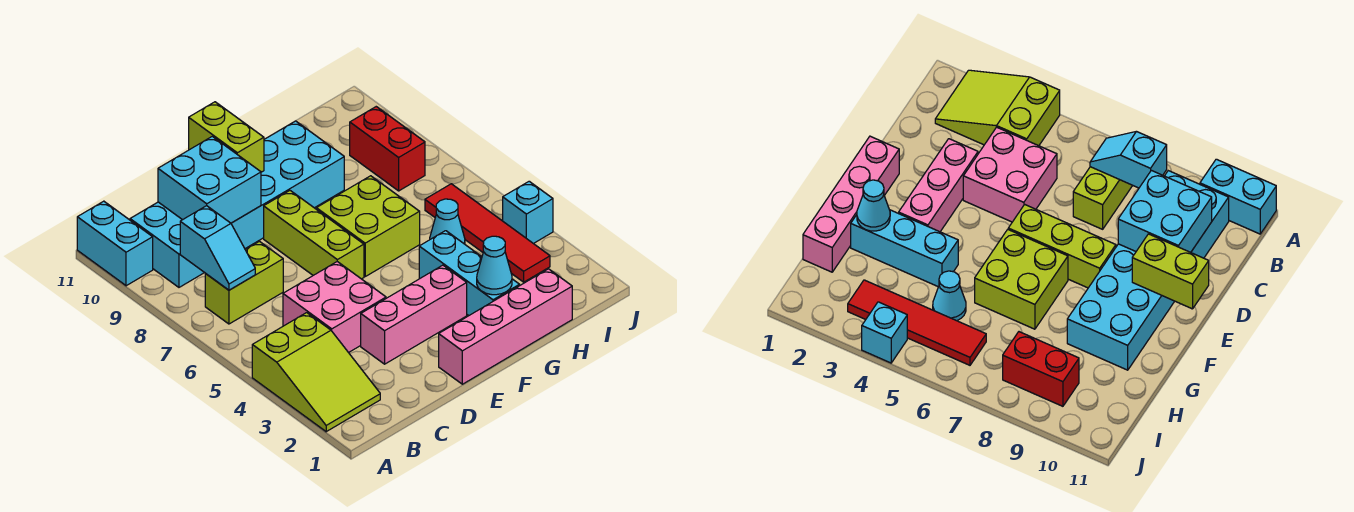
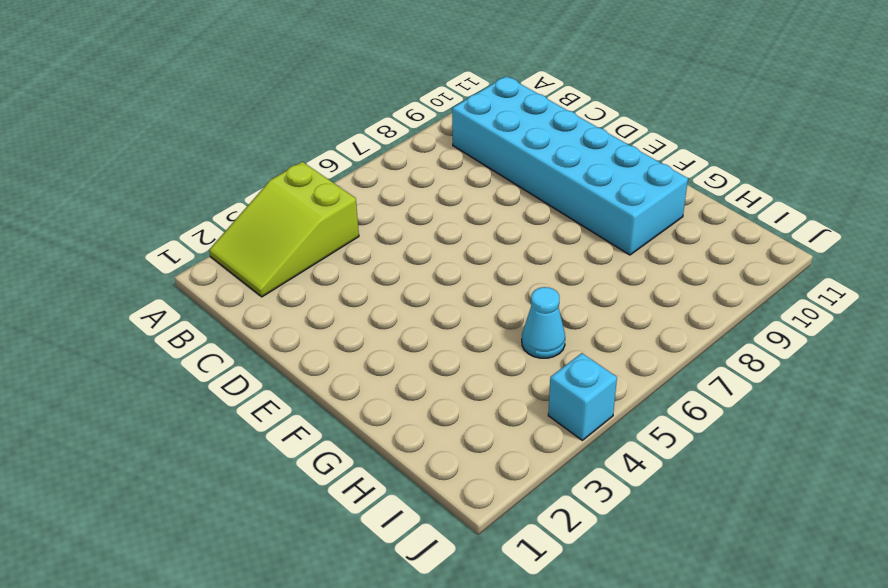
none -> cyan brick A10:A11 level 1
none -> lime brick B7:C7 level 1
none -> pink brick C4:D5 level 1

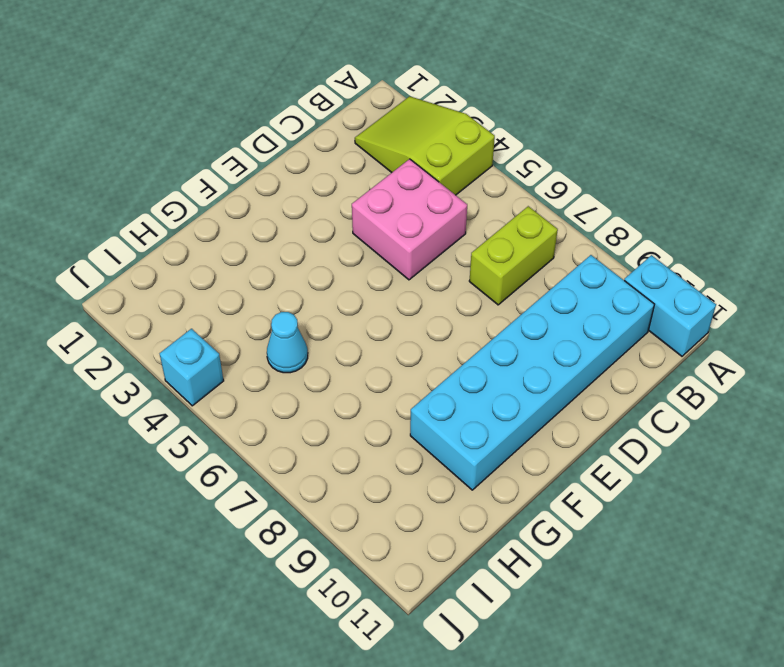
none -> pink brick D3:F3 level 1
none -> pink brick E1:H1 level 1
none -> lime brick E6:E8 level 1

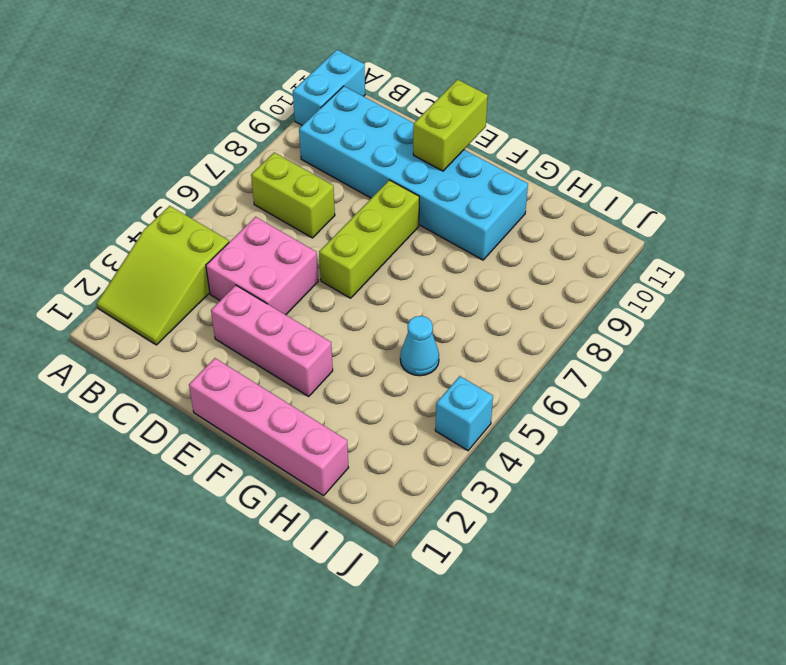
none -> lime brick F6:G7 level 1
none -> cyan brick G2:G4 level 1
none -> red tile I3:I6 level 1

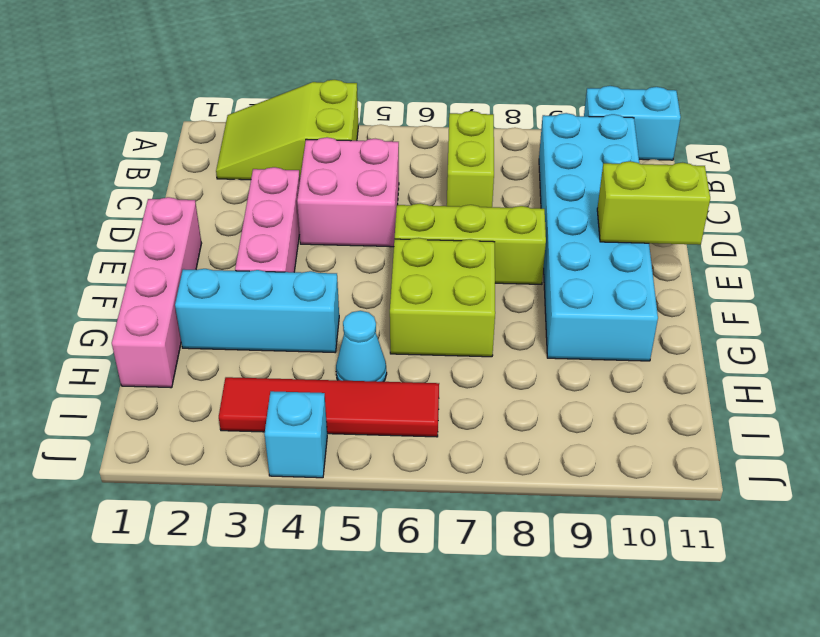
none -> red brick I8:I9 level 1
none -> cyan slope B7:B8 level 2 top 8
none -> cyan brick C9:D10 level 2

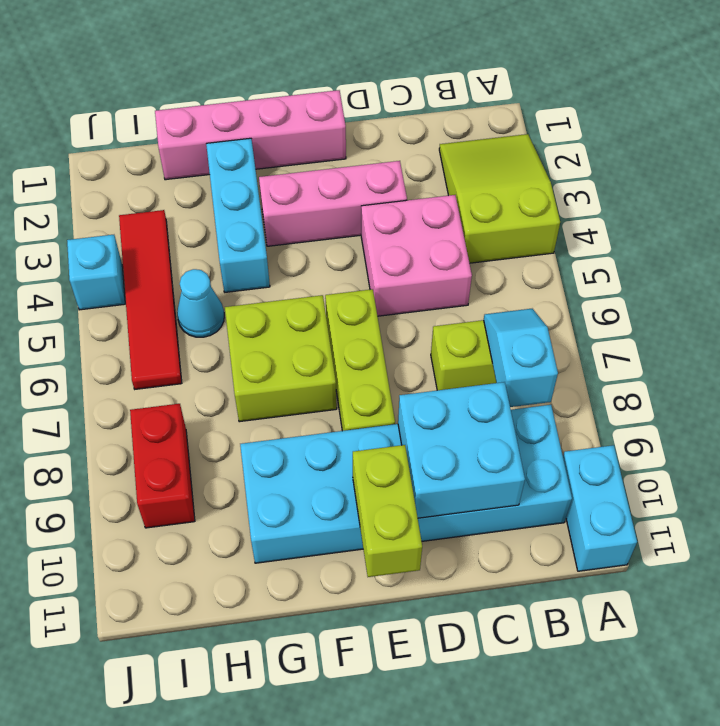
none -> cyan cone G2 level 2

